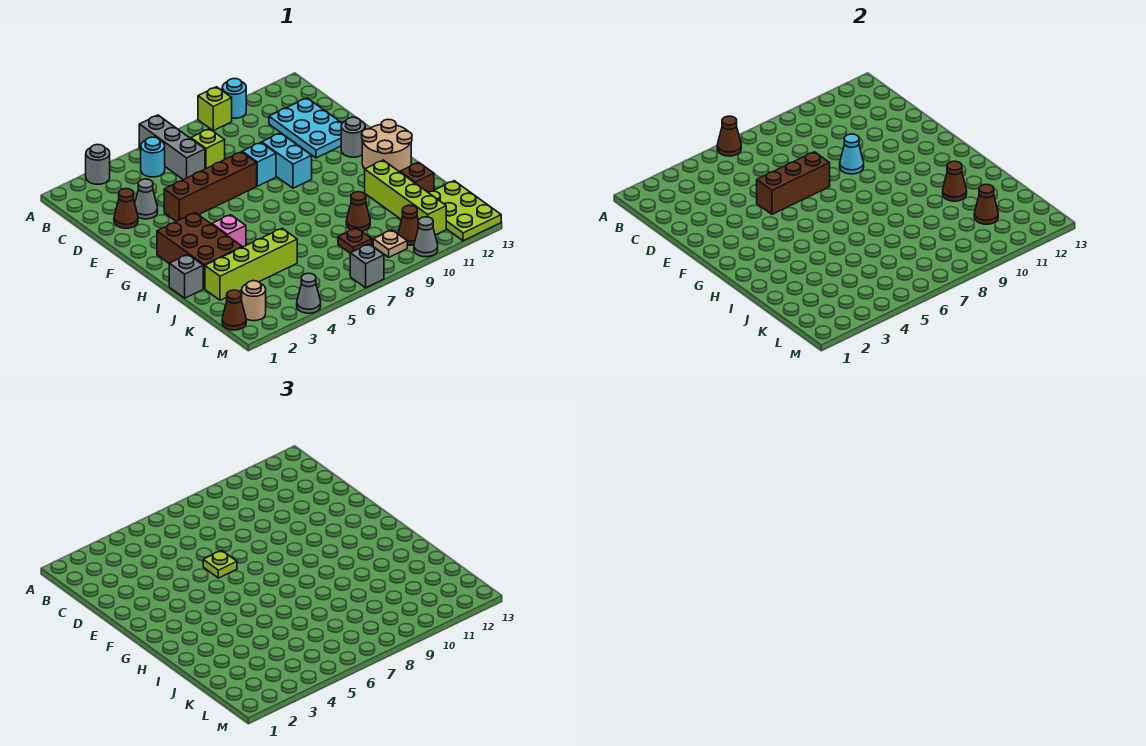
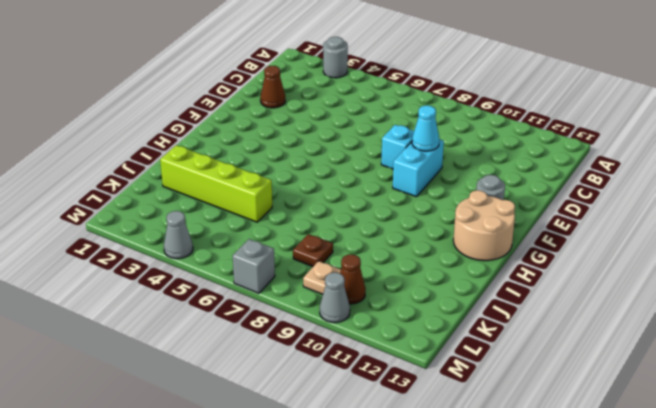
none -> grey brick A6:C6 level 1
none -> lime brick A9 level 1
none -> cyan round brick A10 level 1
none -> cyan round brick B5 level 1

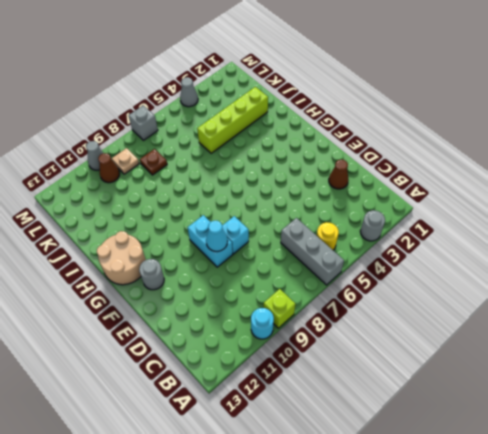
yellow round brick B5 level 1 -> cyan round brick B5 level 1
none -> lime brick C7 level 1
none -> cyan plate C11:E12 level 1
none -> grey cone D3 level 1
none -> brown brick E4:E7 level 1

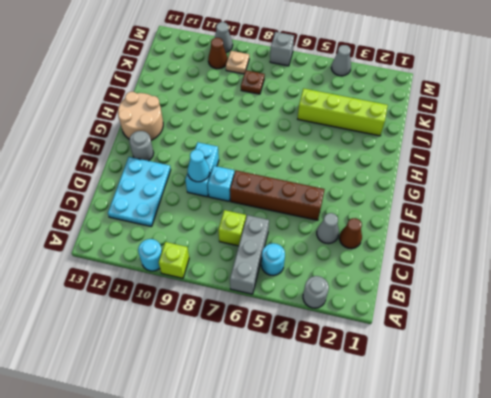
none -> brown brick G2:I3 level 1
none -> pink brick H4 level 1
none -> grey brick I1 level 1
none -> lime brick I11:L11 level 1

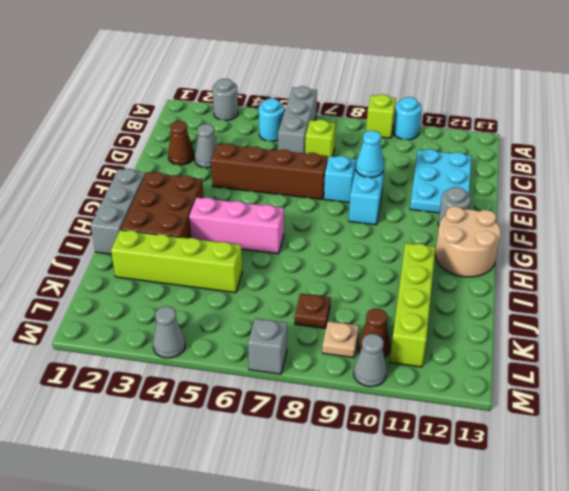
grey brick G1:I1 level 1 -> grey brick I1 level 1
pink brick H4:H6 level 1 -> pink brick H4 level 1
none -> brown cone J9 level 1
none -> brown brick J12 level 1
none -> lime plate K12:M13 level 1
none -> brown cone L1 level 1

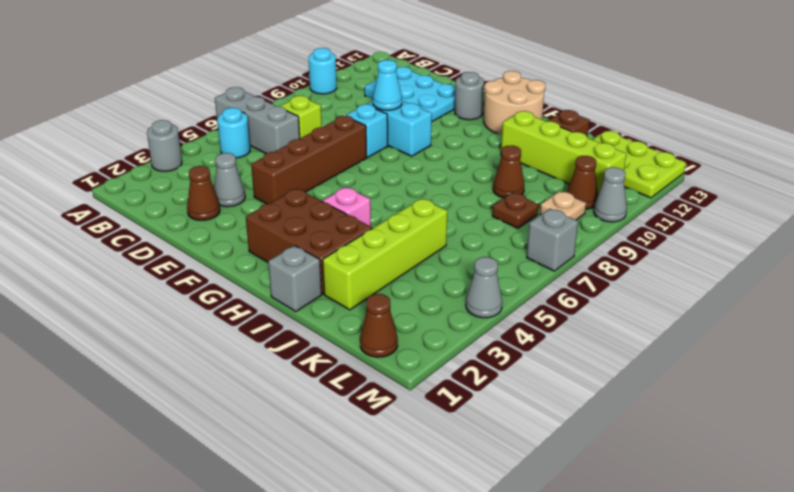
none -> lime brick A9 level 1
none -> tan round brick L2 level 1
none -> brown cone A6 level 2
none -> brown brick E5:E7 level 2

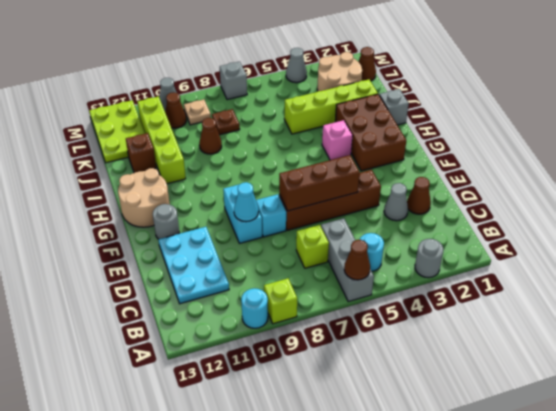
tan round brick K2:L3 level 1 -> tan round brick L2 level 1
none -> brown cone I11 level 2
none -> brown cone K11 level 2
none -> lime plate E6 level 3

